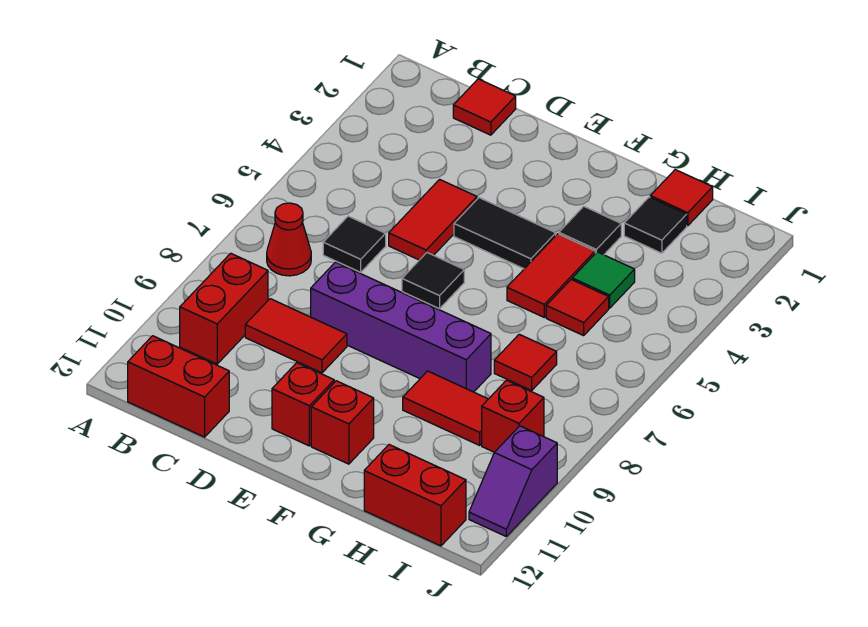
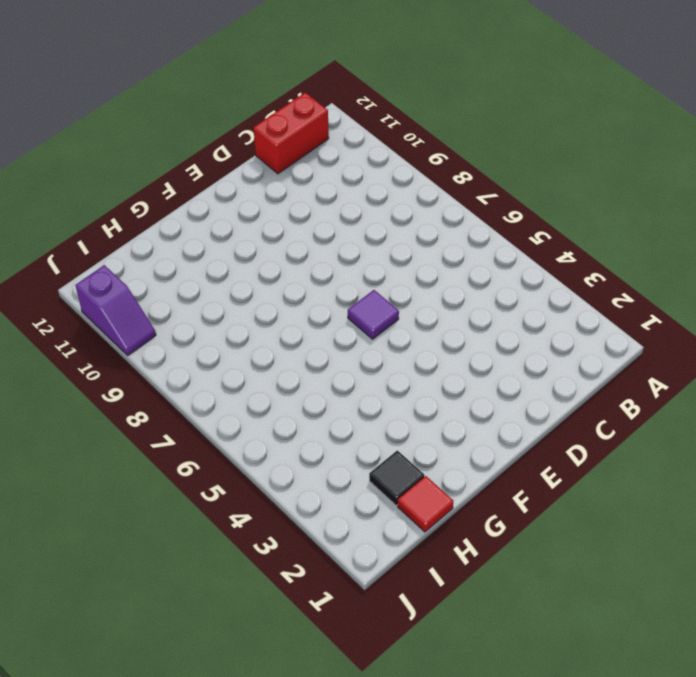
purple tile E6 level 1 -> black tile E6 level 1
purple slope J10:J11 level 1 top 11 -> purple slope J10:J11 level 1 top 10
none -> red cone B7 level 1
none -> red brick B9:B10 level 1
none -> red tile C1 level 1

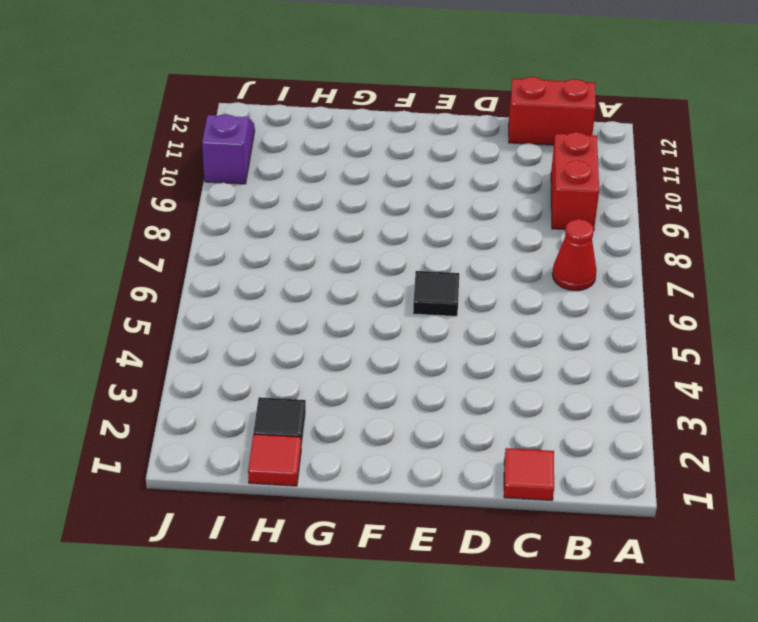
none -> black tile C6 level 1
none -> red tile C9:D9 level 1
none -> red tile D4:D5 level 1

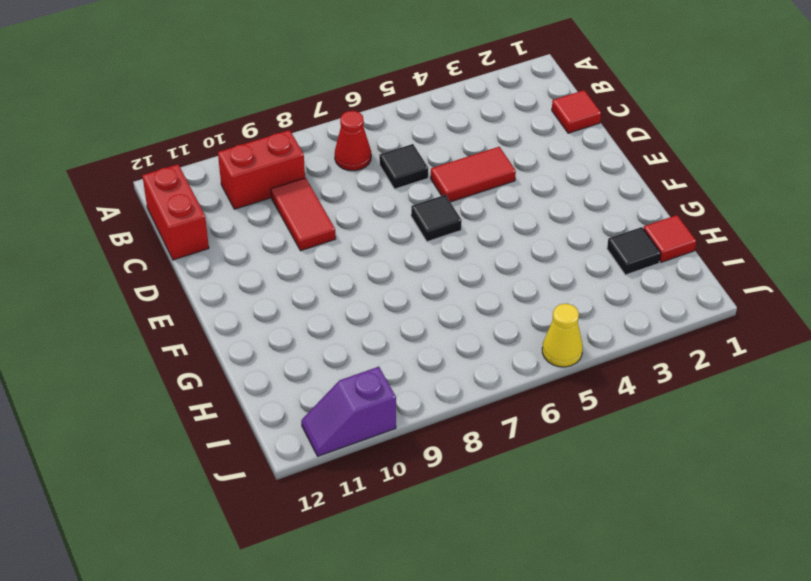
yellow cone J5 level 1 -> none
none -> purple brick D8:G8 level 1
none -> black tile E4:F4 level 1
none -> red brick E11 level 1

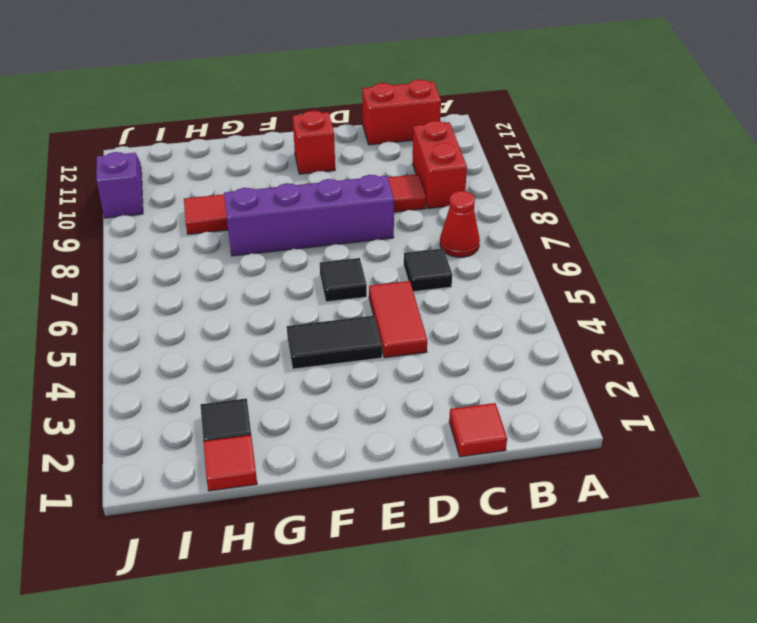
none -> red brick F11 level 1
none -> black tile G3 level 1
none -> red tile G4:G5 level 1

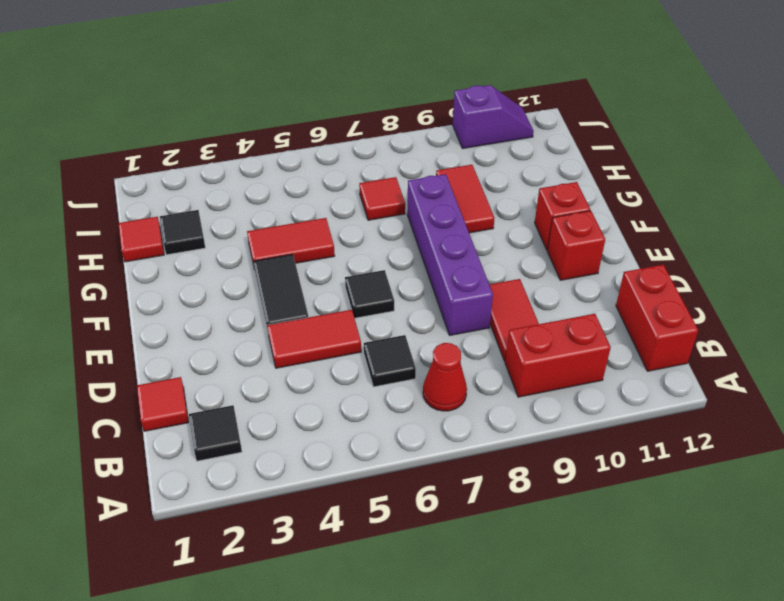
black tile B2 level 1 -> black tile G3 level 1
none -> green tile H4 level 1
none -> red tile H5 level 1
none -> red brick H12:I12 level 1

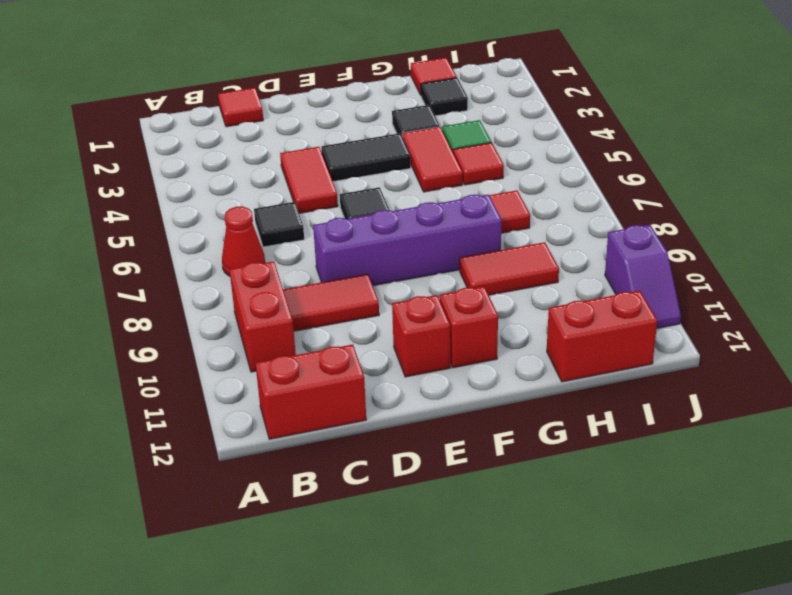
none -> red brick I9 level 1

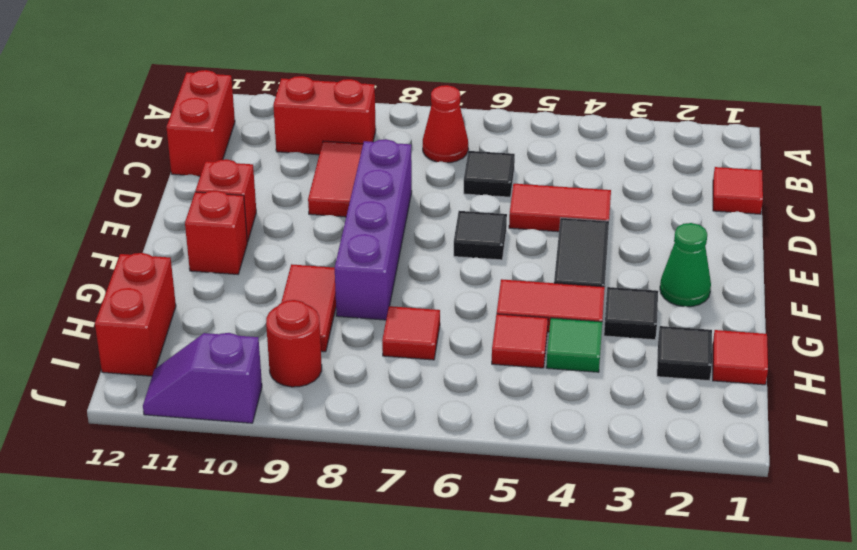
green cone F2 level 1 -> none
red round brick I9 level 1 -> red brick I9 level 1

